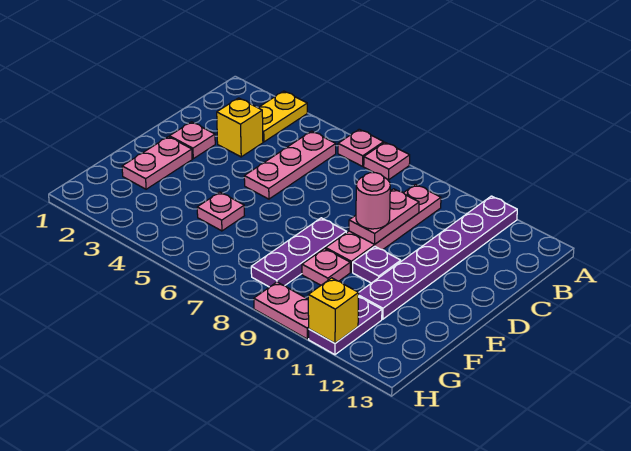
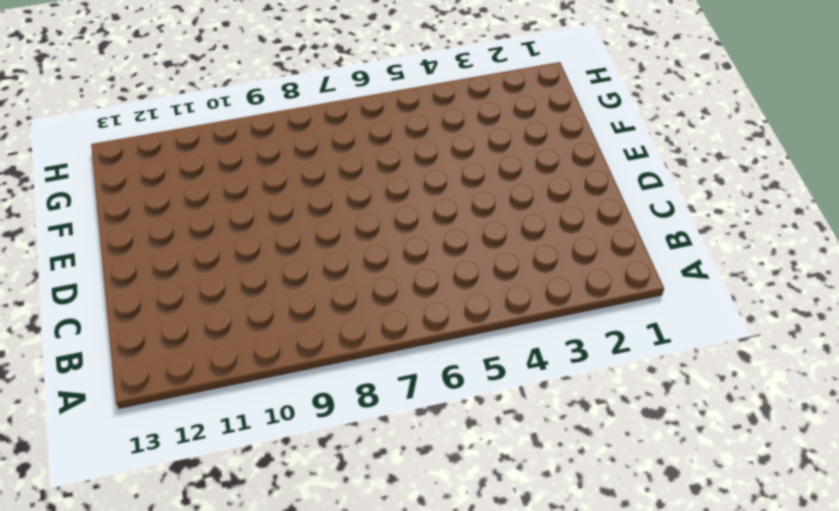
none -> yellow plate A3:B3 level 1
none -> pink plate A6 level 1
none -> pink plate A7 level 1

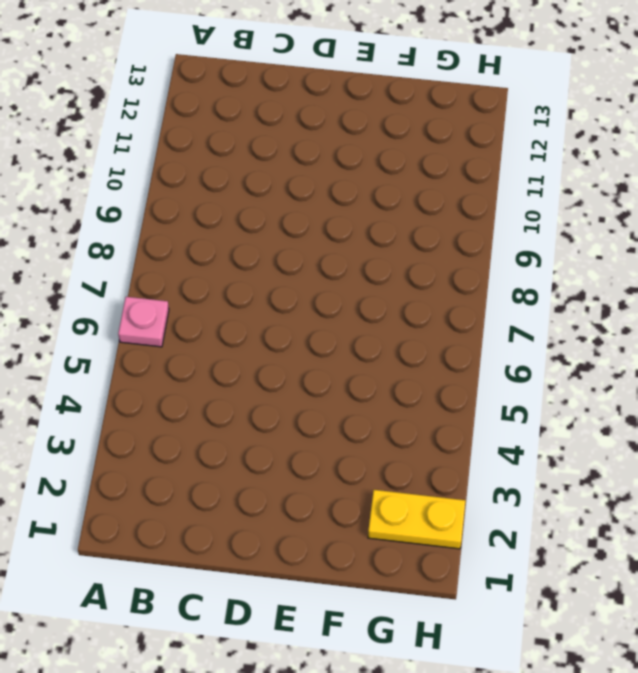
yellow plate G2:H2 level 1 -> yellow plate A3:B3 level 1
none -> pink plate A7 level 1
none -> purple plate A11:F11 level 1
none -> pink plate B5:D5 level 1

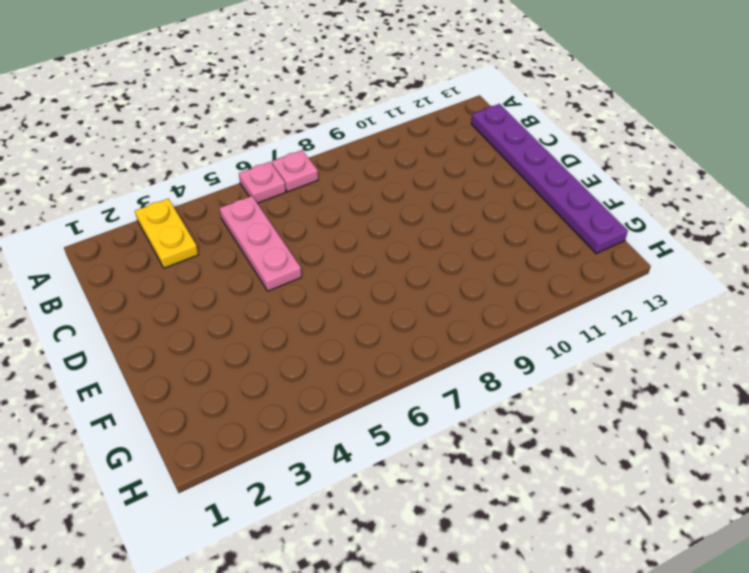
purple plate B13:G13 level 1 -> purple plate A11:F11 level 1
none -> pink plate B9:E9 level 1
none -> yellow brick C3 level 1
none -> pink plate D2 level 1

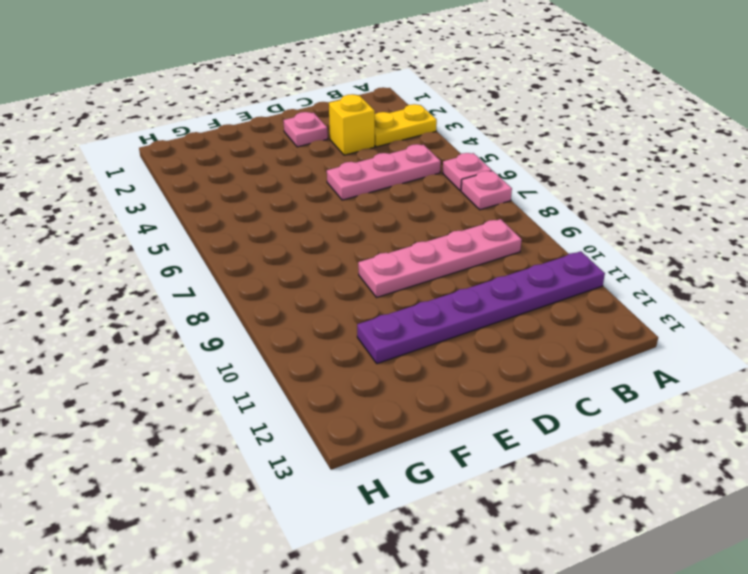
none -> pink plate E2:F2 level 1
none -> purple plate E8:G8 level 1
none -> purple plate E10 level 1

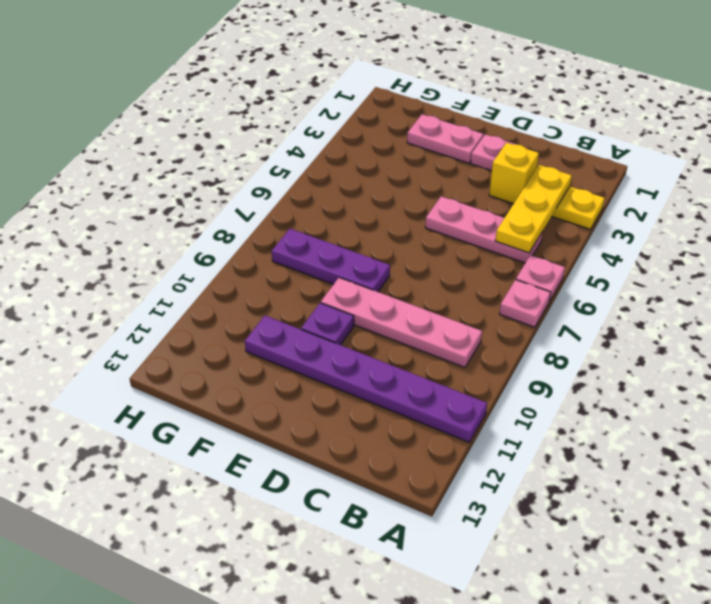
yellow plate B3:B5 level 2 -> none
none -> pink plate F5 level 1
none -> pink plate F9 level 1
none -> purple plate G11:H11 level 1

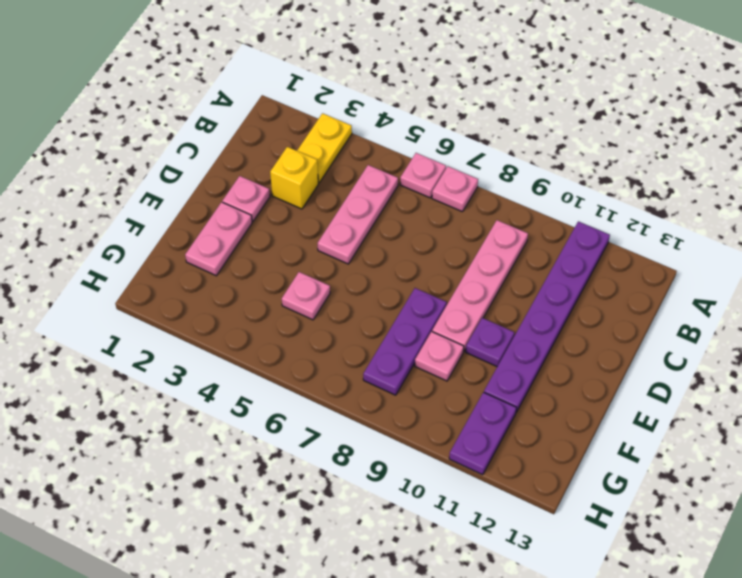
none -> pink plate H9:H10 level 1
none -> pink plate C9:D9 level 2
none -> yellow brick H11 level 2

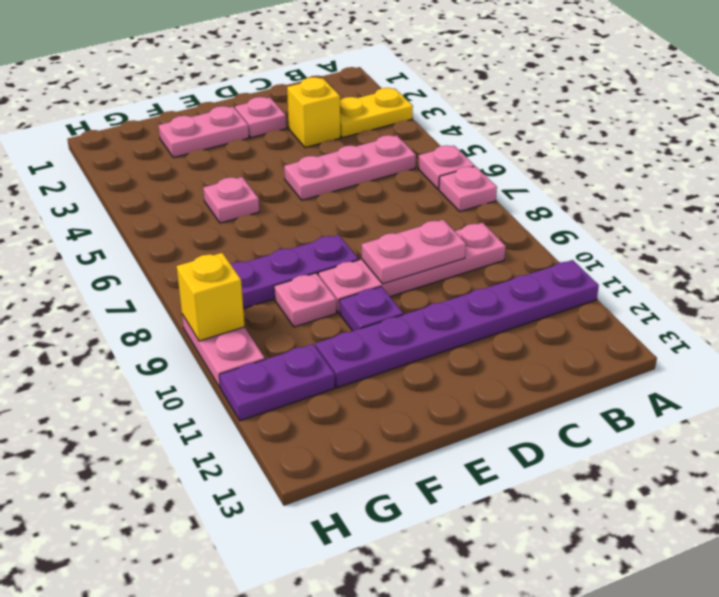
yellow brick H9 level 2 -> yellow brick H11 level 2
none -> pink round brick D9 level 3

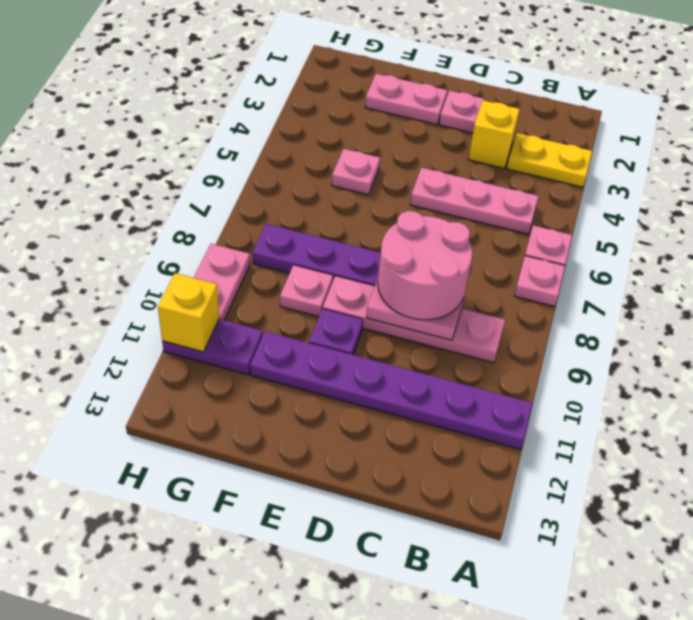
pink round brick C8:D9 level 3 -> pink round brick D9 level 3

